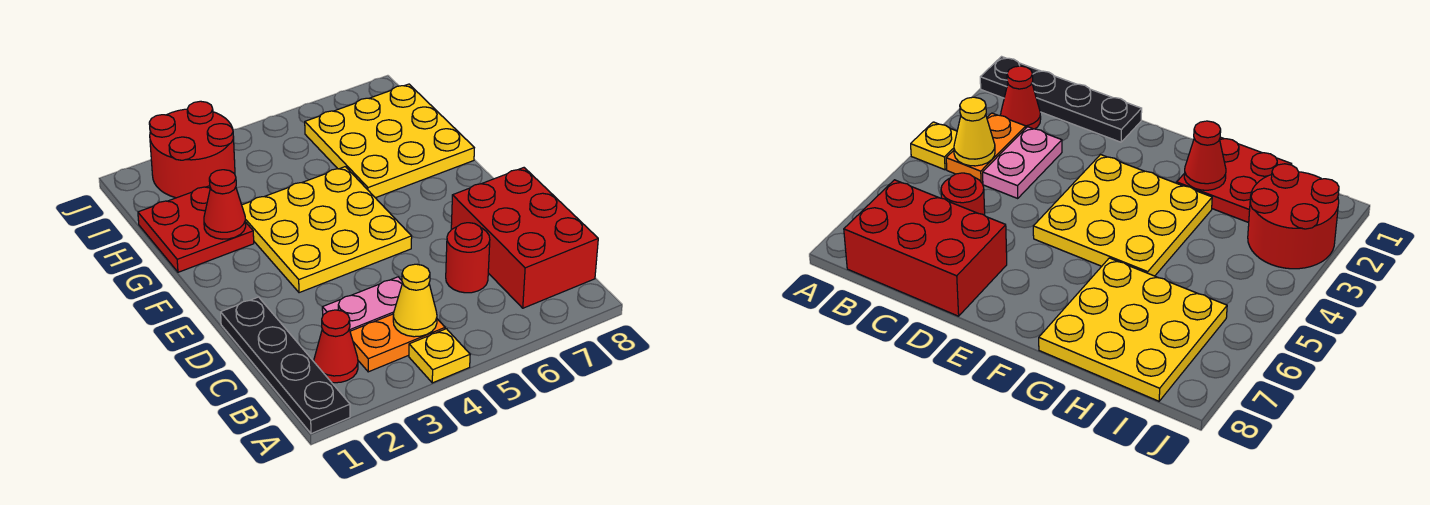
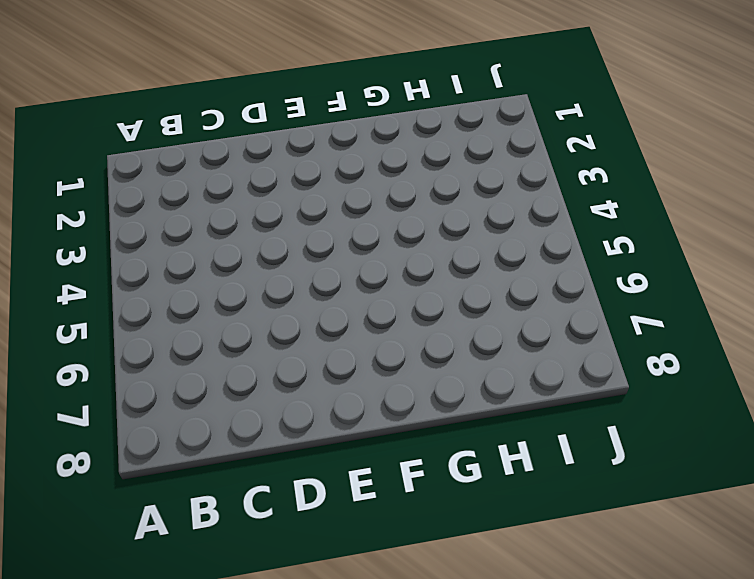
none -> black plate A1:D1 level 1
none -> yellow plate A4 level 1
none -> red cone B2 level 1

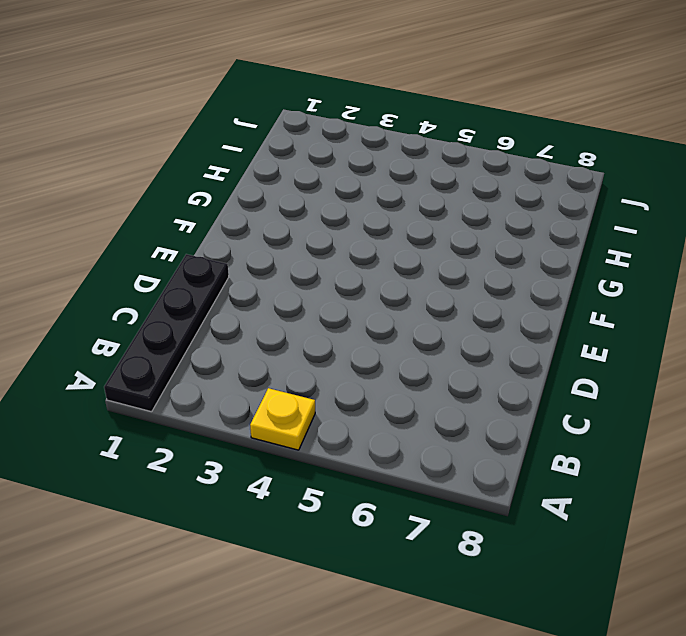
none -> red cone B2 level 1
none -> orange plate B3:B4 level 1
none -> red brick B7:D8 level 1

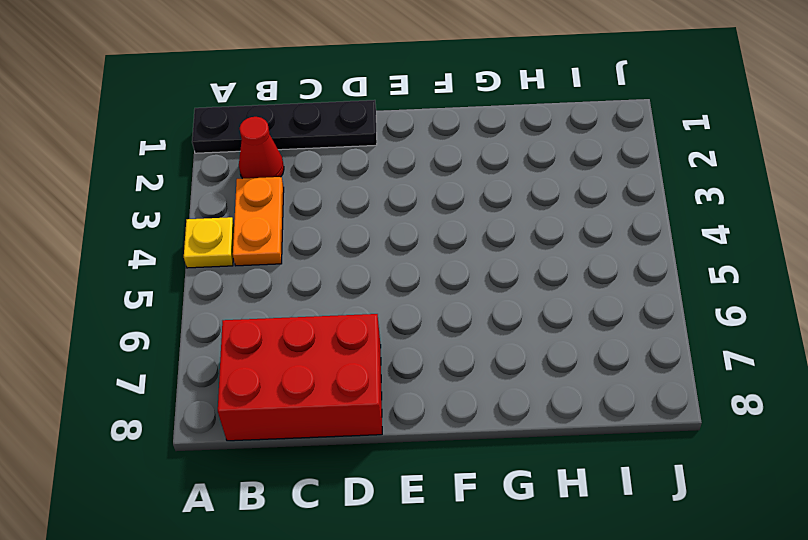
none -> pink plate C3:C4 level 1
none -> red round brick C6 level 1
none -> yellow plate E3:G5 level 1

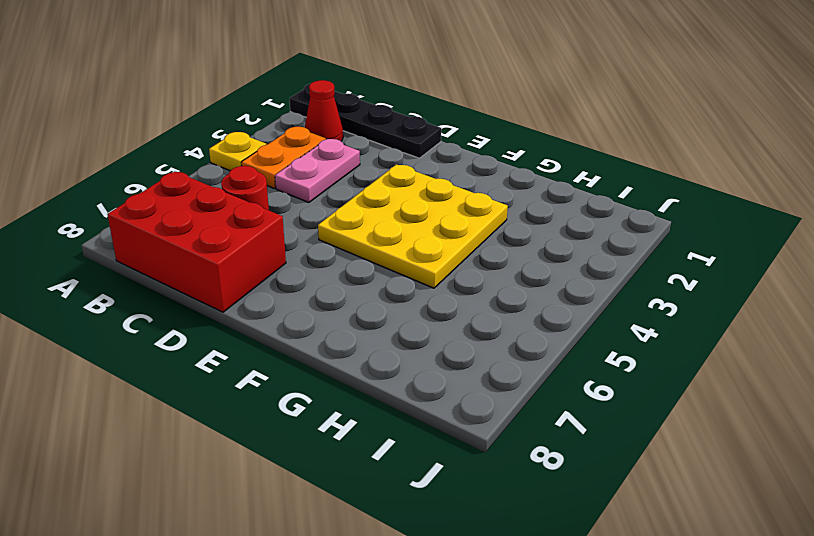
none -> red plate G1:H2 level 1
none -> yellow plate G6:I8 level 1
none -> red round brick I2:J3 level 1

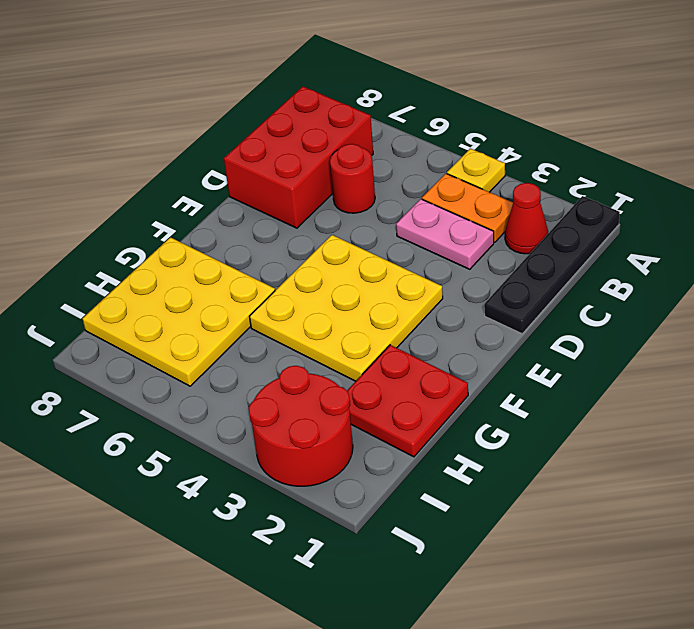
none -> yellow cone B4 level 2
none -> red cone G2 level 2

